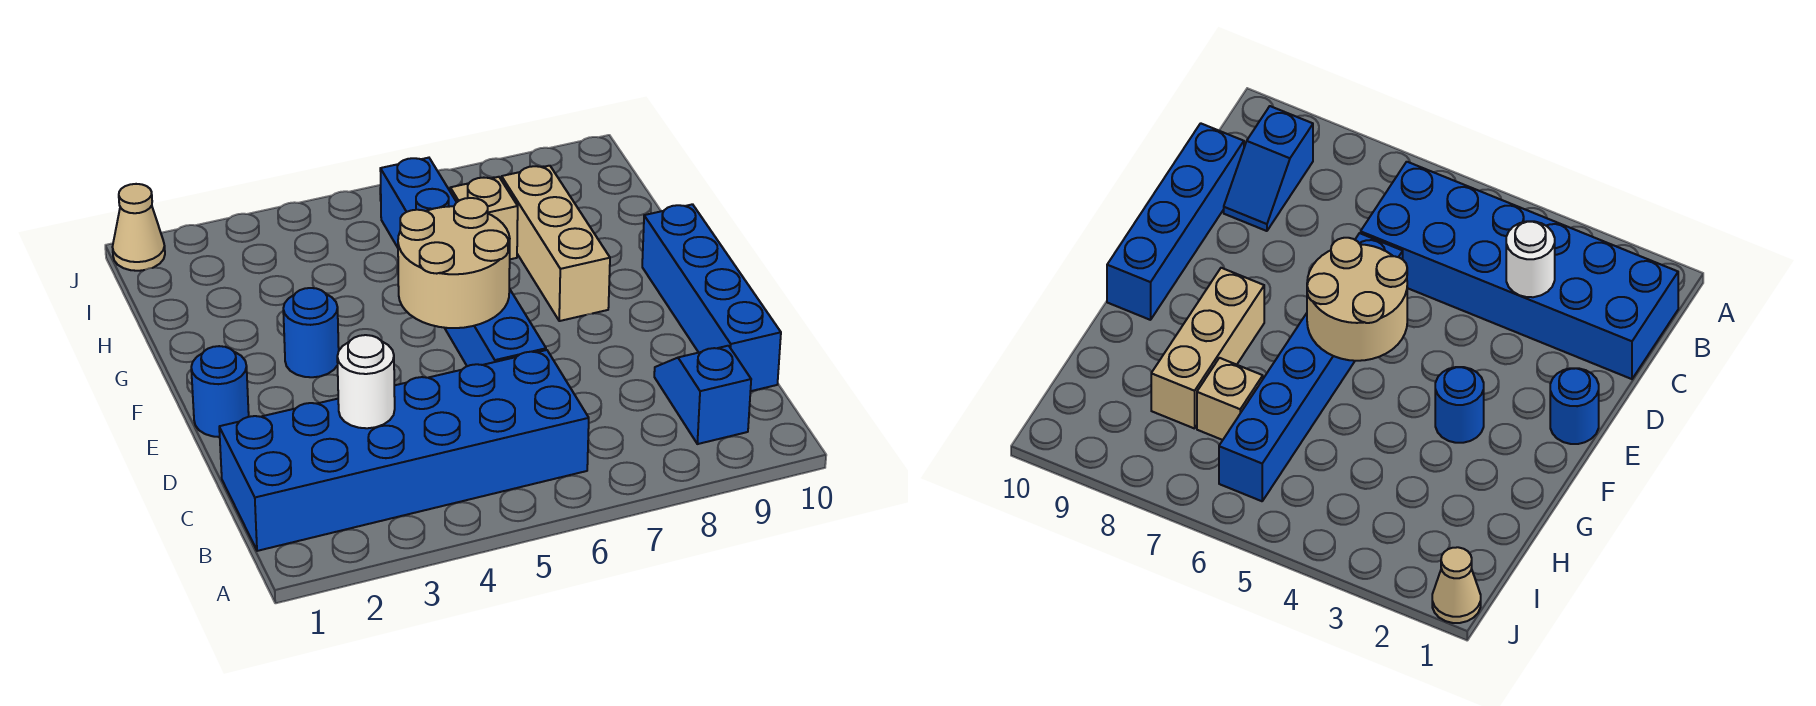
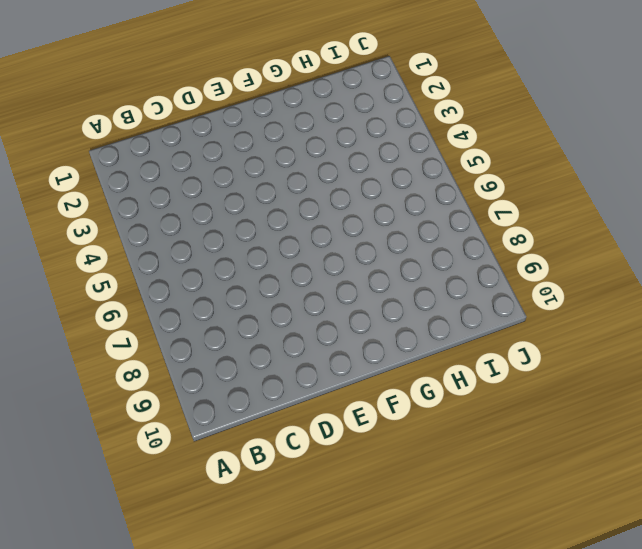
none -> blue brick B1:C6 level 1
none -> blue slope B9:C9 level 1 top B

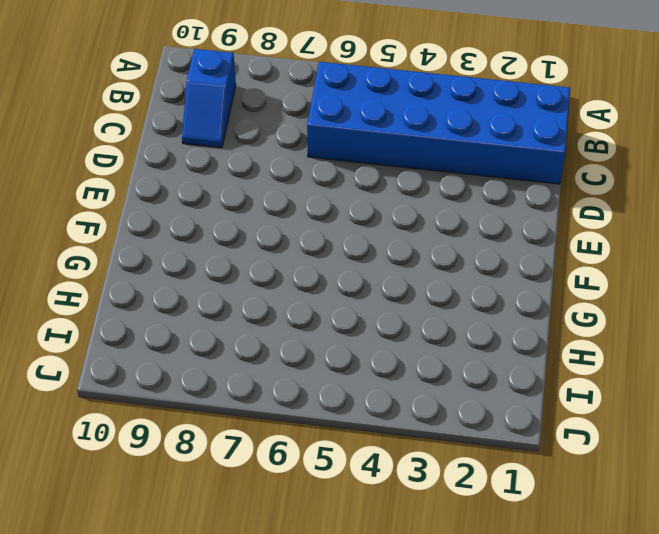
none -> blue brick C10:F10 level 1
none -> blue brick D6:I6 level 1

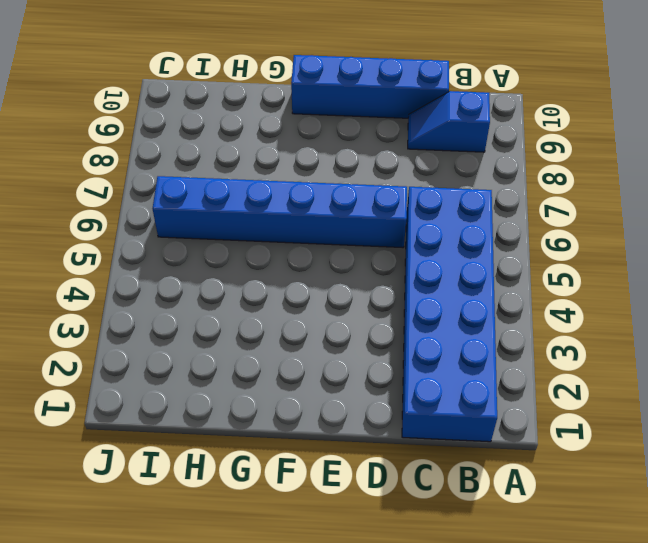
none -> blue round brick E1 level 1
none -> blue round brick F3 level 1

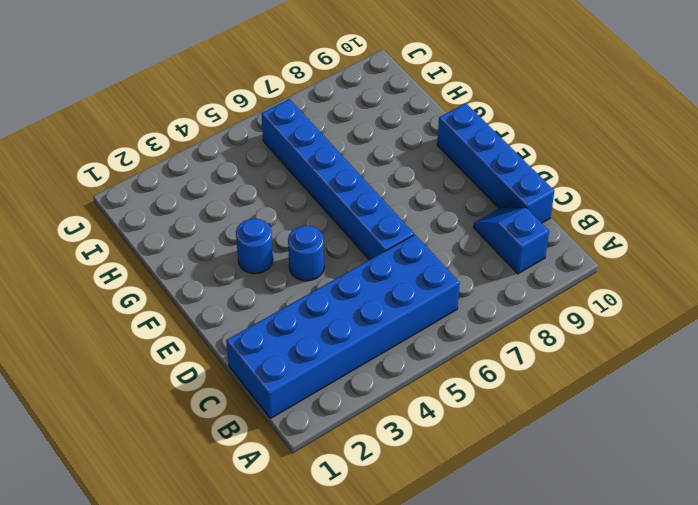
blue round brick E4 level 1 -> blue round brick E1 level 1
none -> tan brick F8:H8 level 1
none -> tan brick H7 level 1

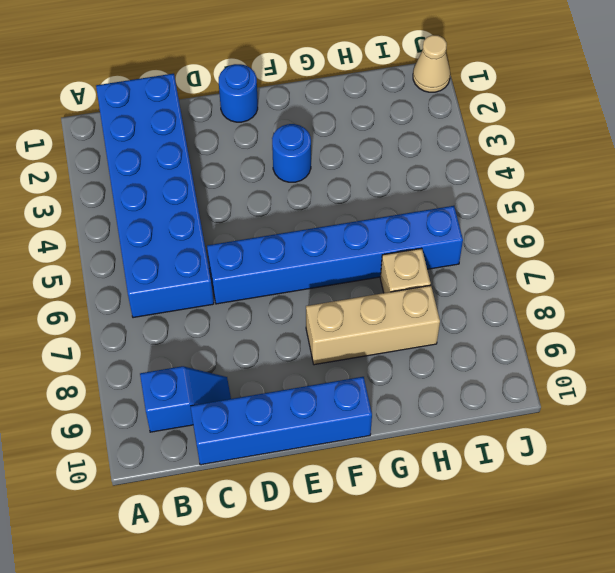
none -> white round brick C3 level 2
none -> tan round brick E5:F6 level 2

